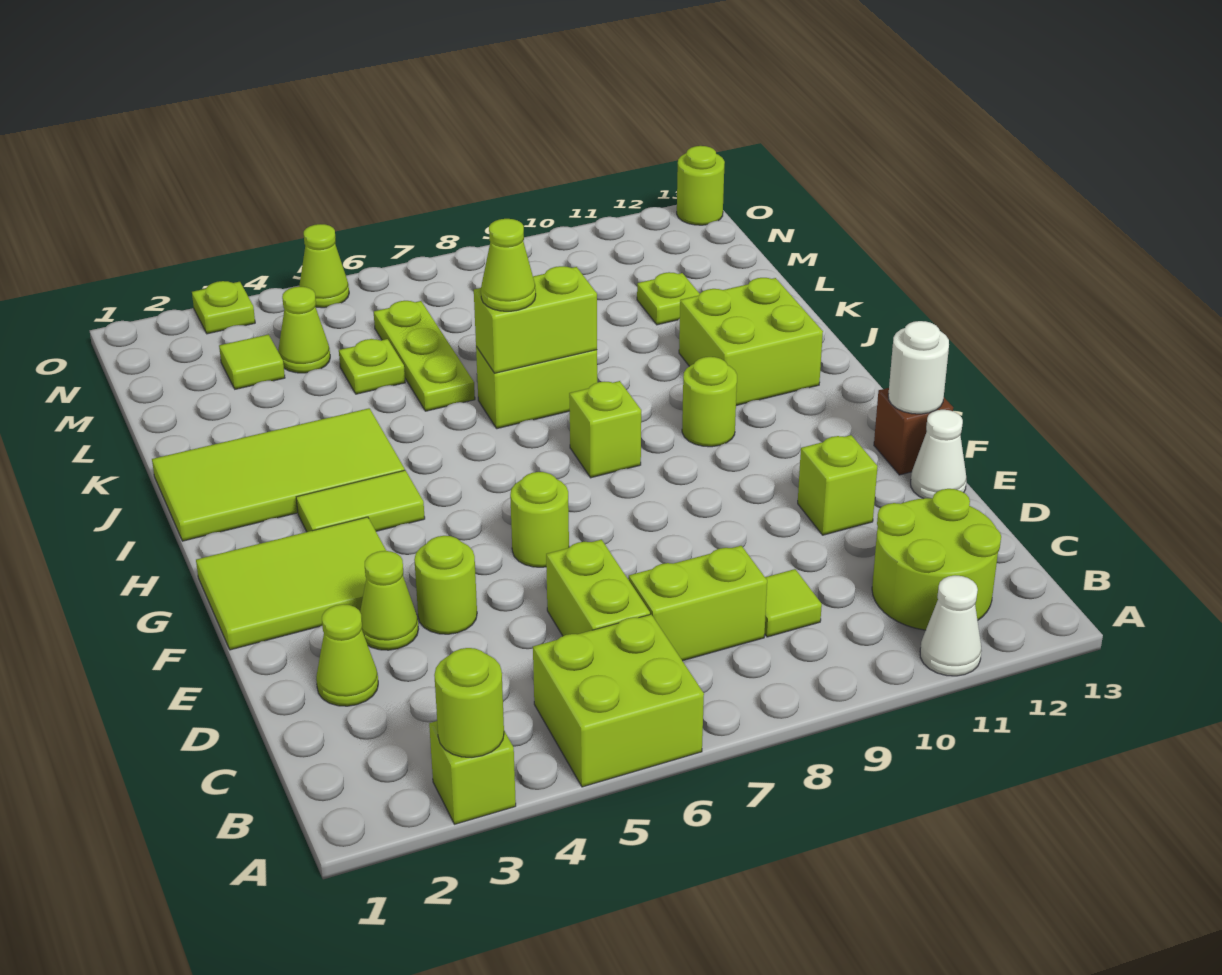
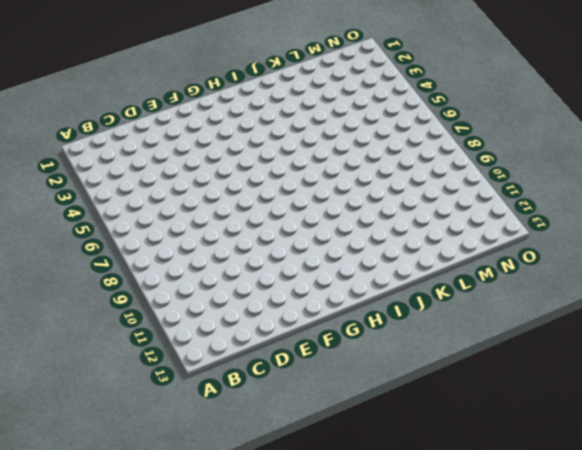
none -> lime brick A3 level 1
none -> lime brick A5:B6 level 1
none -> white cone A11 level 1
none -> lime round brick B11:C12 level 1

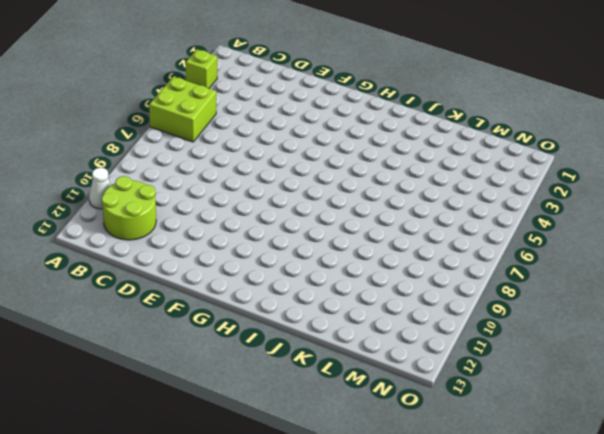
none -> lime brick C6:D6 level 1
none -> lime brick C7:C8 level 1
none -> lime tile C9 level 1
none -> lime cone D2 level 1

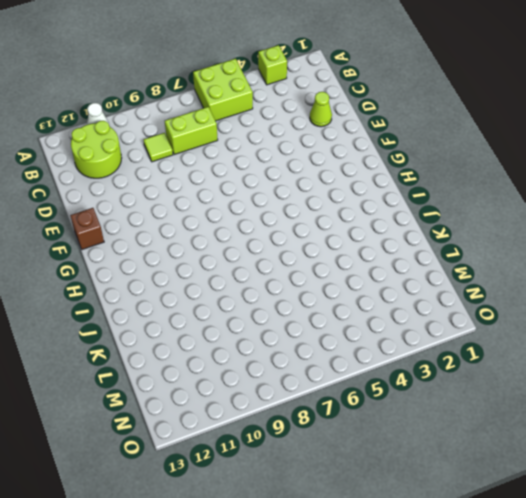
none -> lime brick C6:D6 level 1
none -> lime cone E3 level 1
none -> lime round brick E4 level 1
none -> lime brick E11 level 1

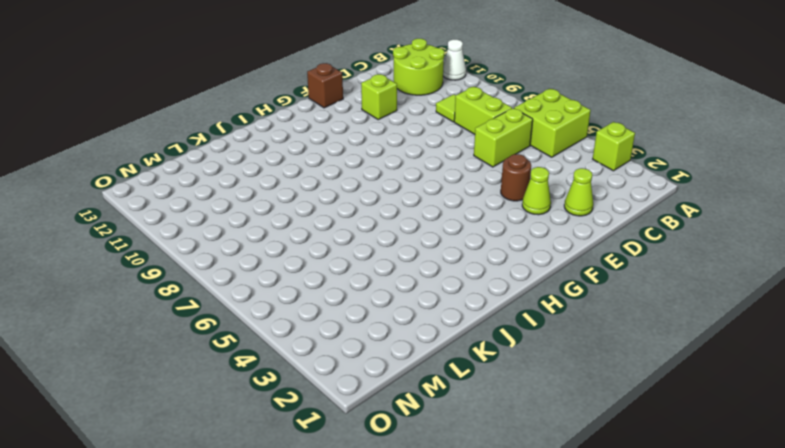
brown round brick E4 level 1 -> lime round brick E4 level 1
none -> white cone E13 level 1
none -> lime tile F1:G3 level 1
none -> lime round brick F6 level 1
none -> lime tile H3:H4 level 1

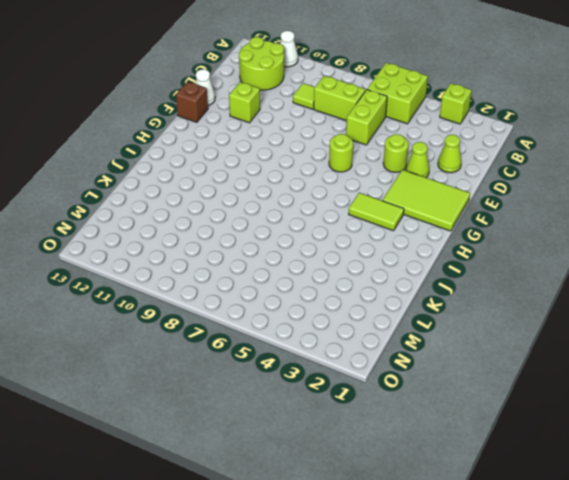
none -> lime brick H8 level 1
none -> lime round brick H10 level 1
none -> lime tile I1:J4 level 1
none -> lime brick I11:J12 level 1

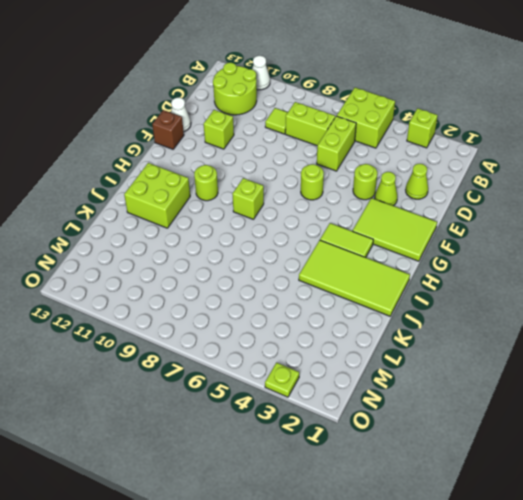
none -> lime brick J7:J8 level 1
none -> lime plate K6:M6 level 1
none -> lime plate L5 level 1
none -> lime plate L11 level 1

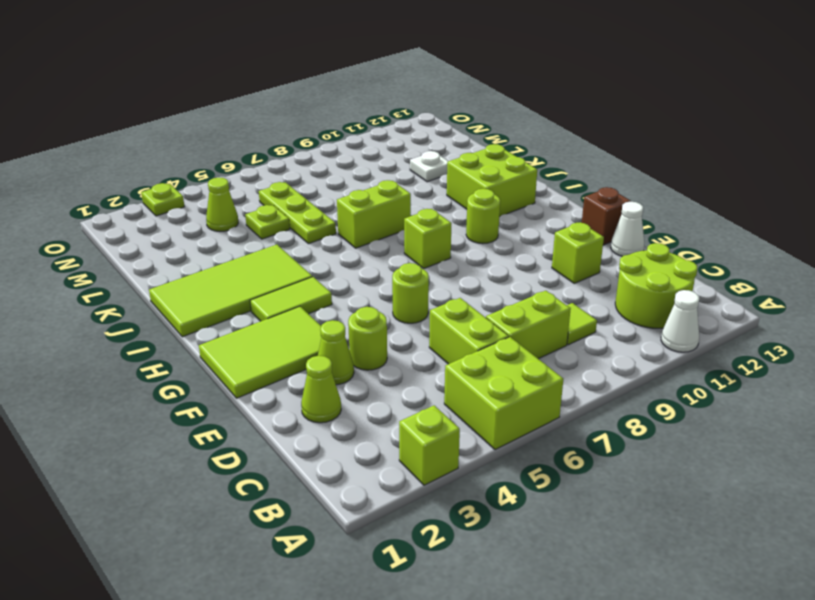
white plate L11 level 1 -> lime plate L11 level 1
none -> lime tile M3 level 1
none -> lime cone O5 level 1
none -> lime round brick O13 level 1
none -> lime round brick A3 level 2

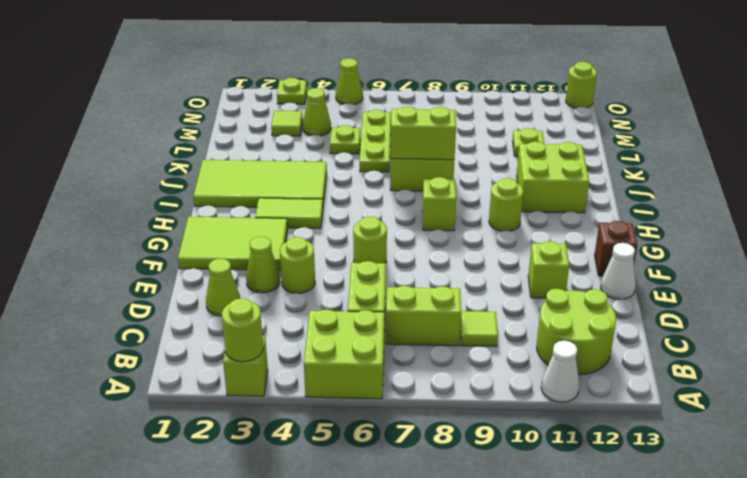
none -> white round brick F13 level 2
none -> lime cone J7 level 3

